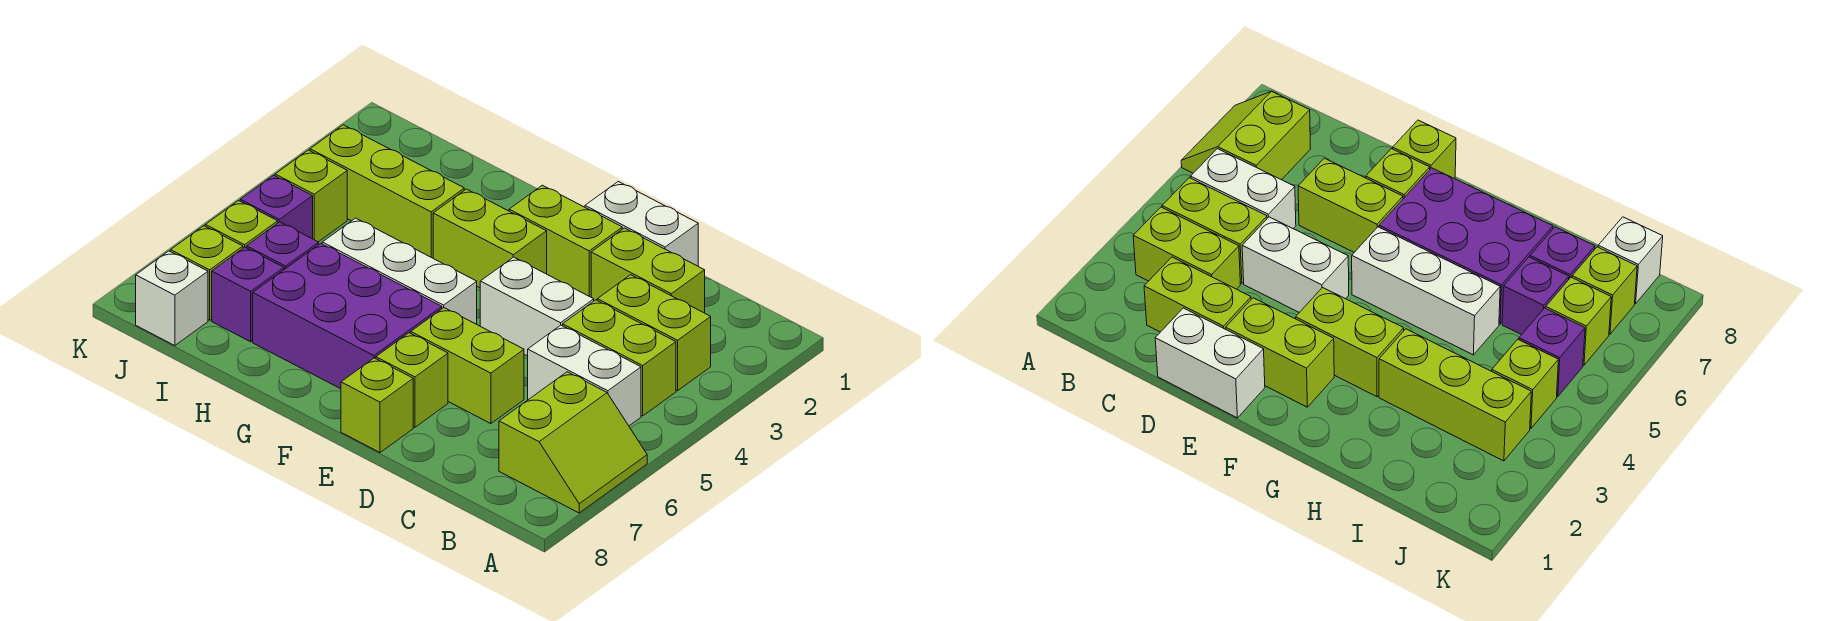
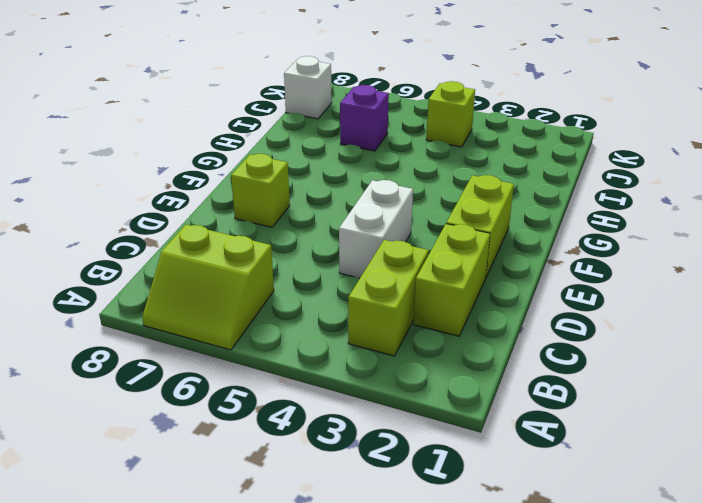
none -> lime brick B4:C4 level 1
none -> white brick B5:C5 level 1
none -> white brick D1:E1 level 1

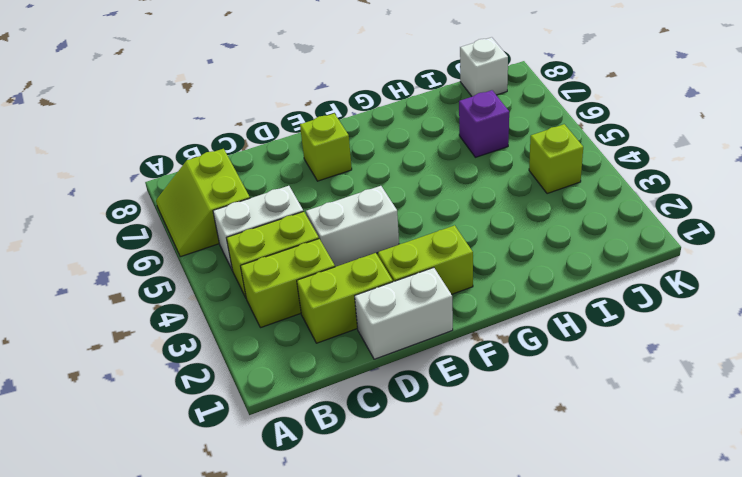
none -> lime brick D6:E6 level 1
none -> lime brick E8 level 1
none -> lime brick F3:G3 level 1

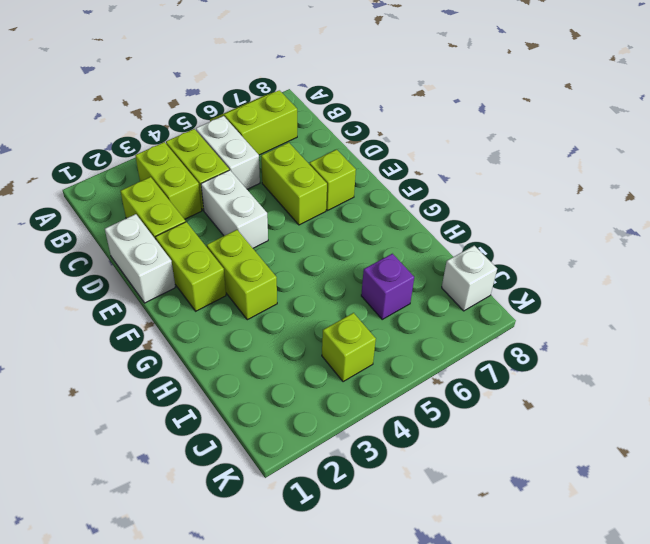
none -> lime brick E8 level 1
none -> white brick F5:H5 level 1
none -> purple brick F6:H7 level 1

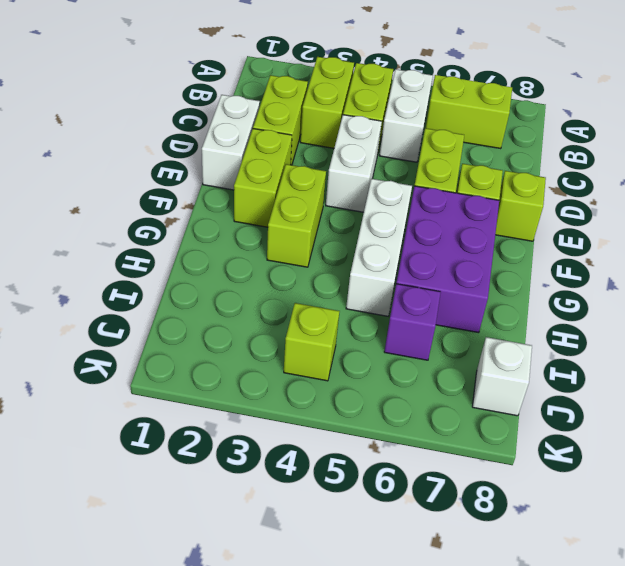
none -> lime brick H3:J3 level 1
none -> purple brick I7 level 1
none -> purple brick J5 level 1

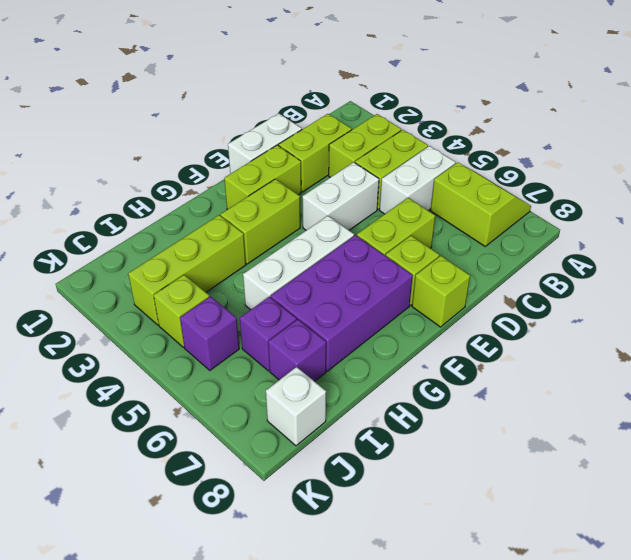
none -> lime brick J6 level 1
none -> lime brick J7 level 1

